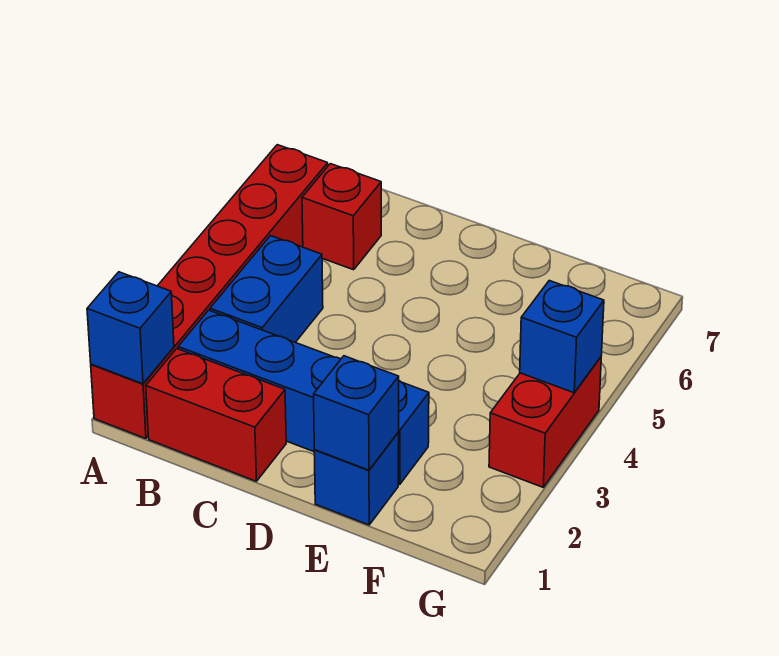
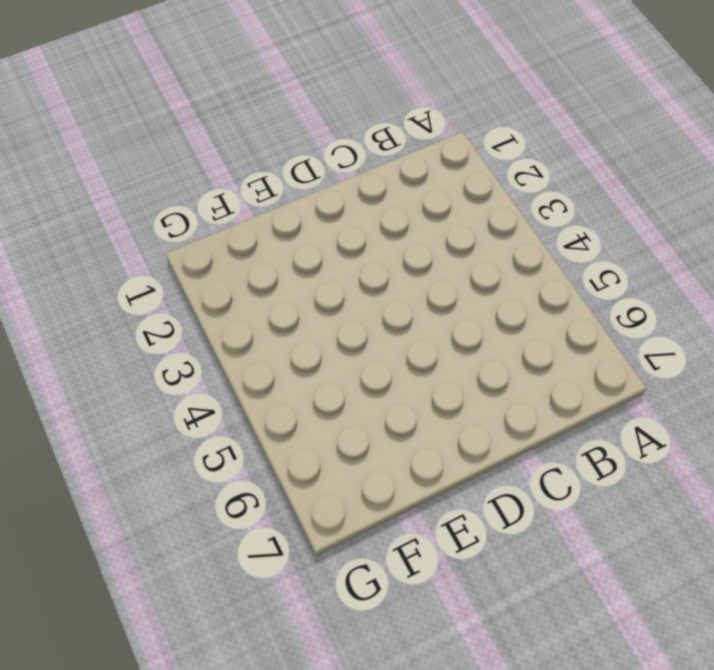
none -> red brick A1:A6 level 1
none -> red brick B1:C1 level 1

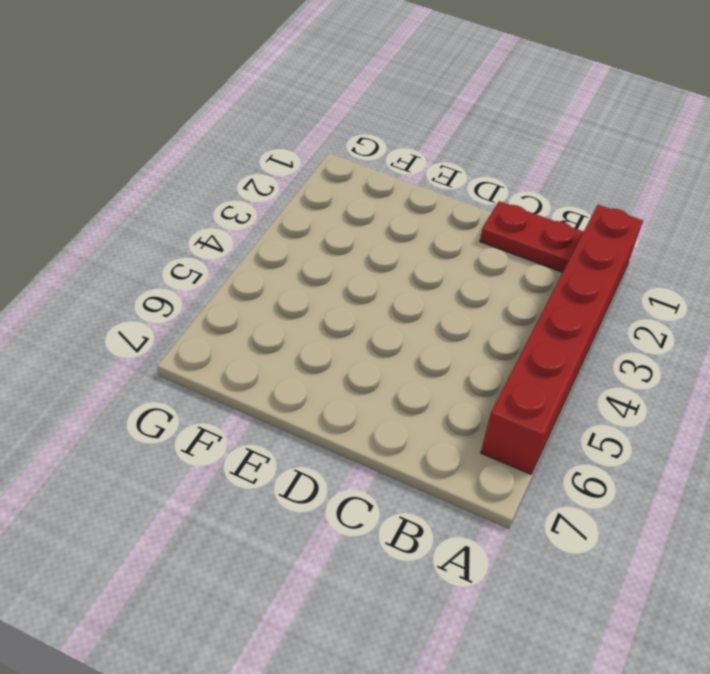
red plate B1:C1 level 1 -> red brick B1:C1 level 1
none -> blue brick B2:E2 level 1
none -> blue brick B3:B4 level 1

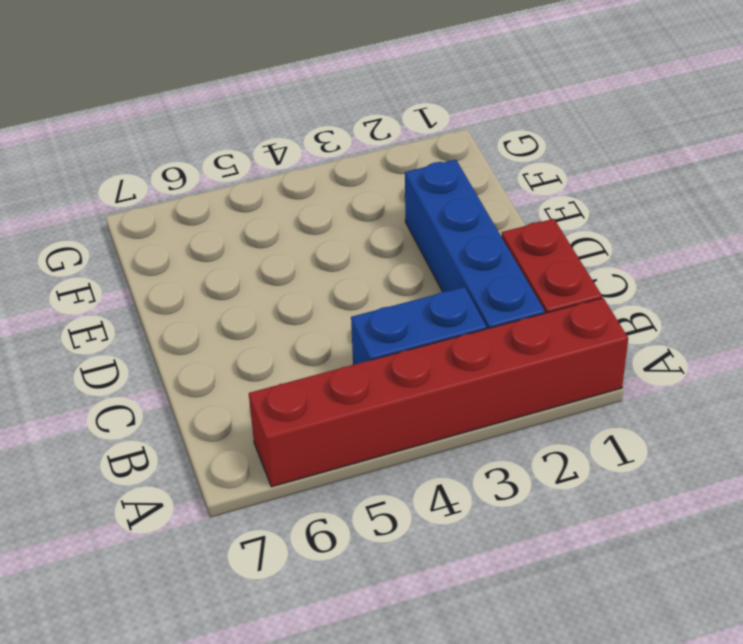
none -> red brick B6 level 1
none -> blue brick E1 level 1

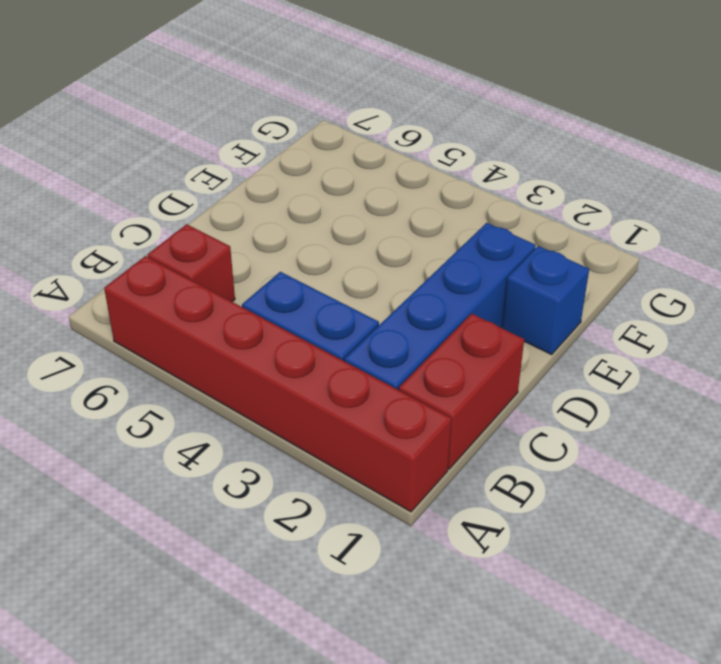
none -> red brick G3:G4 level 1
none -> blue brick A1 level 2

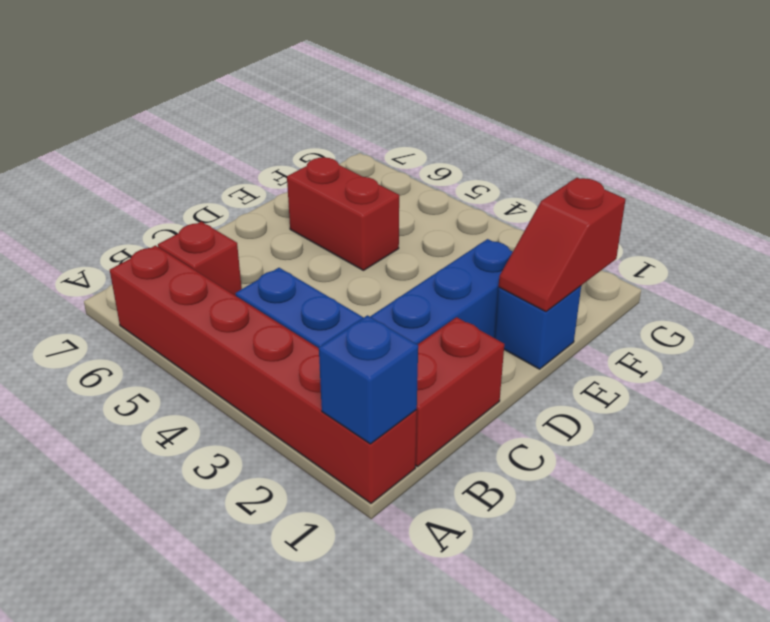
red slope E1:F1 level 2 top F -> blue brick E1 level 2
red brick E5:E6 level 1 -> red brick G3:G4 level 1
none -> blue brick G4 level 2

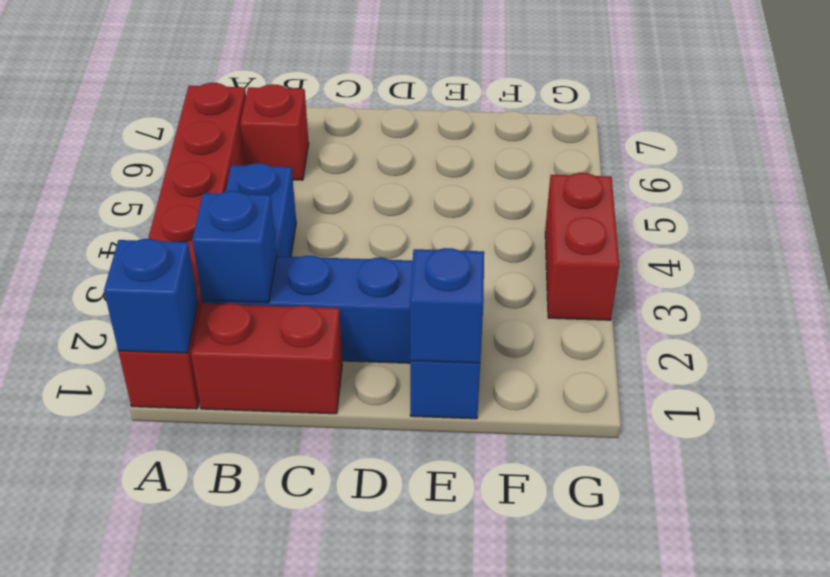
blue brick B2 level 2 -> blue brick G4 level 2

